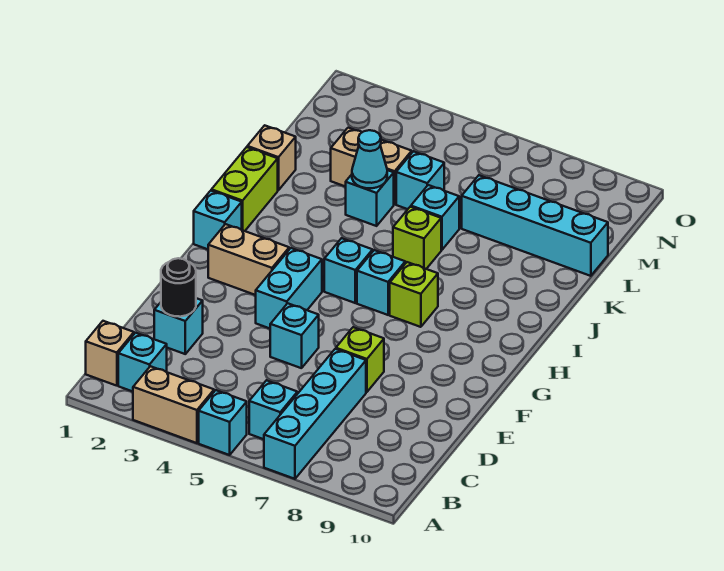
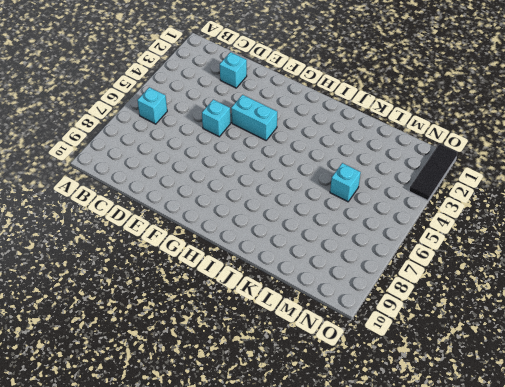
black tile O1:O3 level 1 -> none
none -> tan brick A3:A4 level 1
none -> cyan brick A5 level 1
none -> cyan brick A7:D7 level 1

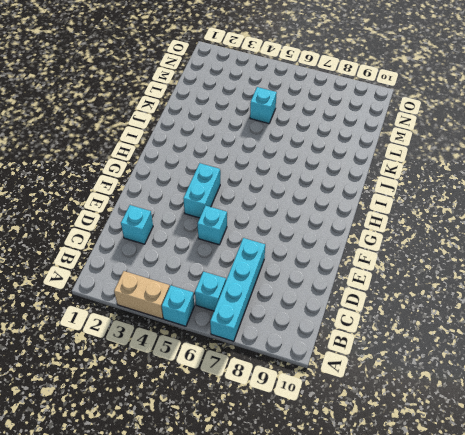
none -> tan brick B1 level 1
none -> cyan brick B2 level 1
none -> lime brick E7 level 1

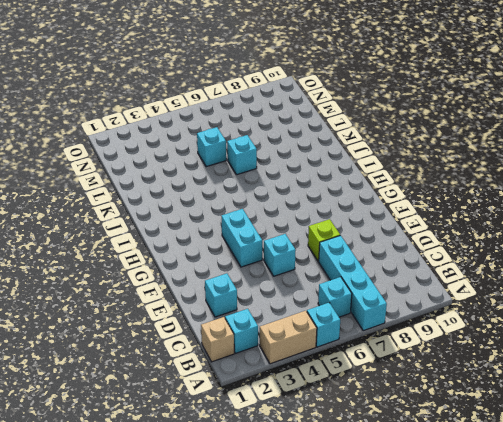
none -> tan brick G2:G3 level 1
none -> cyan brick H1 level 1
none -> cyan brick H5 level 1

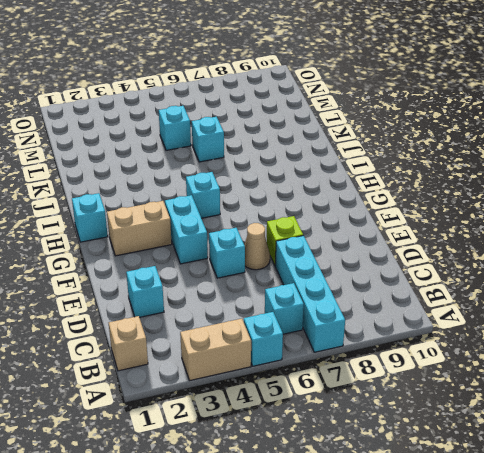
tan cone E6 level 1 -> none
none -> cyan brick B2 level 1
none -> cyan brick H6 level 1
none -> lime brick H7 level 1

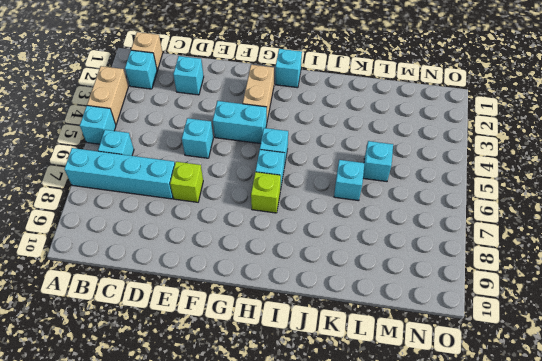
none -> lime brick I1:J1 level 1
none -> lime brick J6 level 1
none -> tan brick K1 level 1

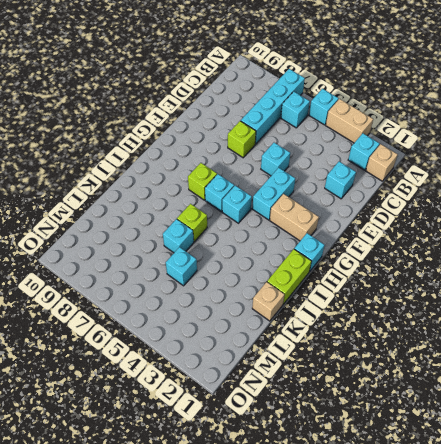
none -> cyan brick K4 level 1
none -> tan brick L3:L4 level 1
none -> cyan brick L7:L10 level 1

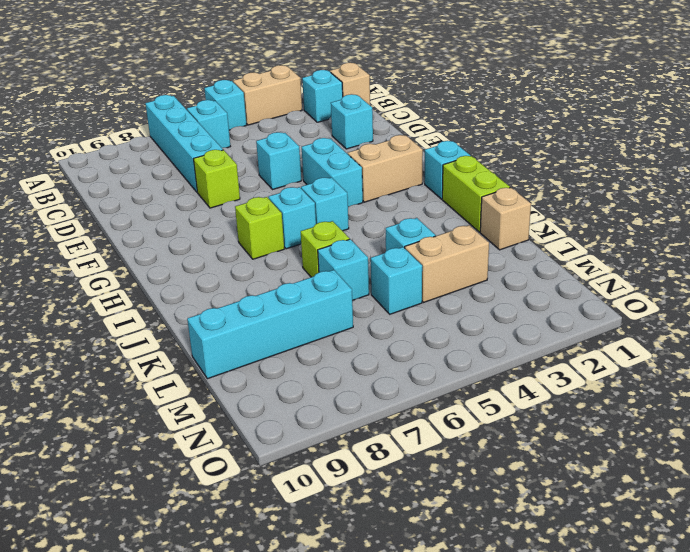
none -> black round brick D2 level 2
none -> cyan cone K4 level 2

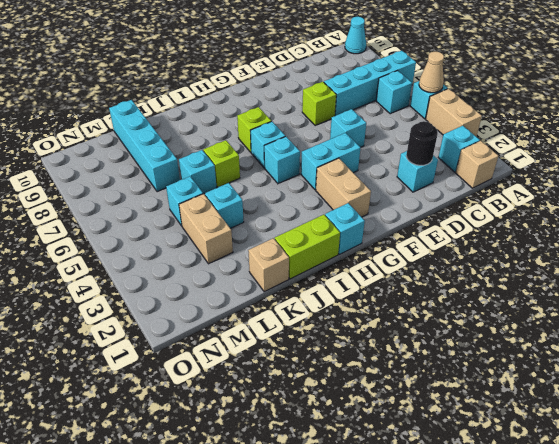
tan cone A5 level 2 -> none
cyan cone A10 level 1 -> cyan cone K4 level 2

